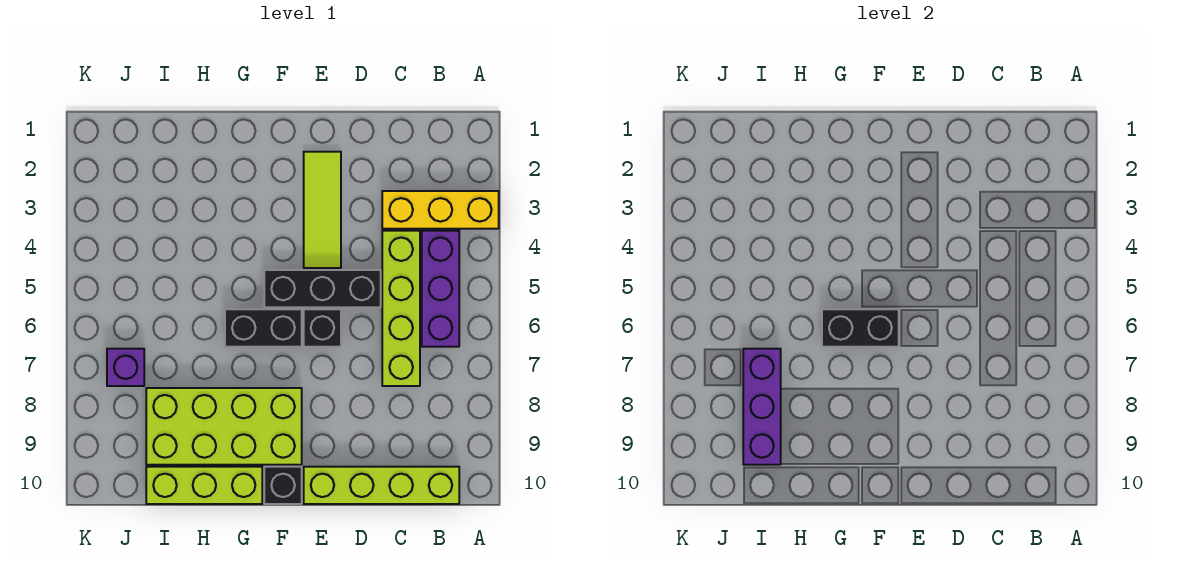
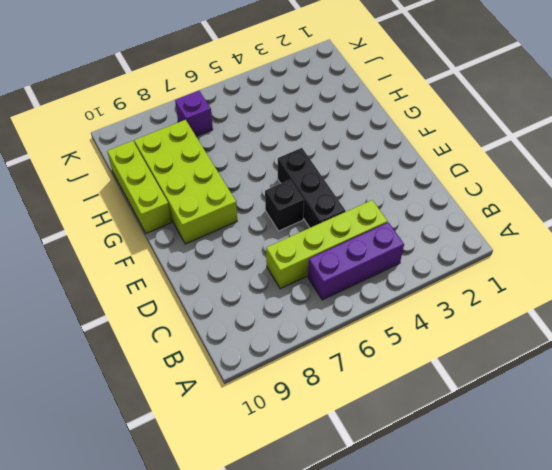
none -> yellow brick A3:C3 level 1
none -> lime brick B10:E10 level 1
none -> lime tile E2:E4 level 1

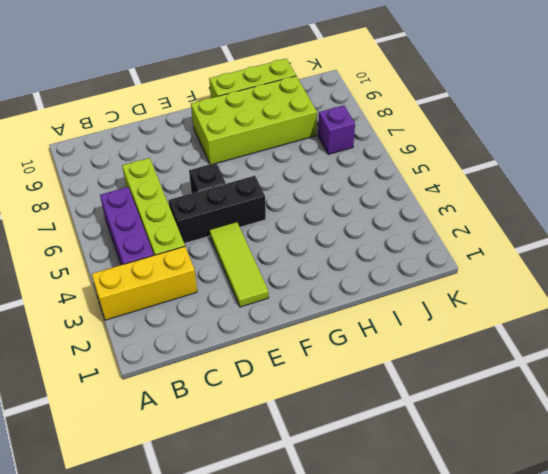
none -> lime brick B10:E10 level 1
none -> black brick F6:G6 level 1
none -> black brick F10 level 1

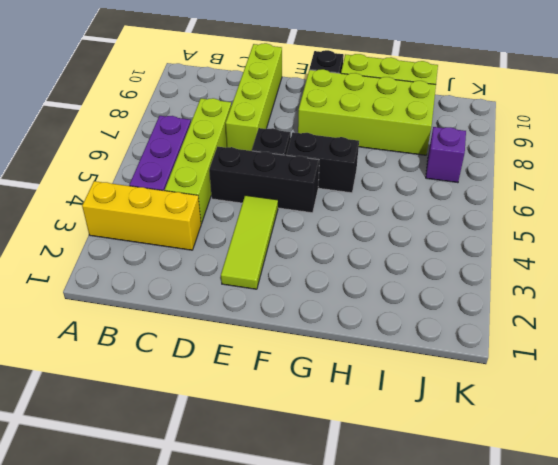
lime brick D7:D10 level 1 -> lime brick B10:E10 level 1
none -> black brick F6:G6 level 2
none -> purple brick I7:I9 level 2

